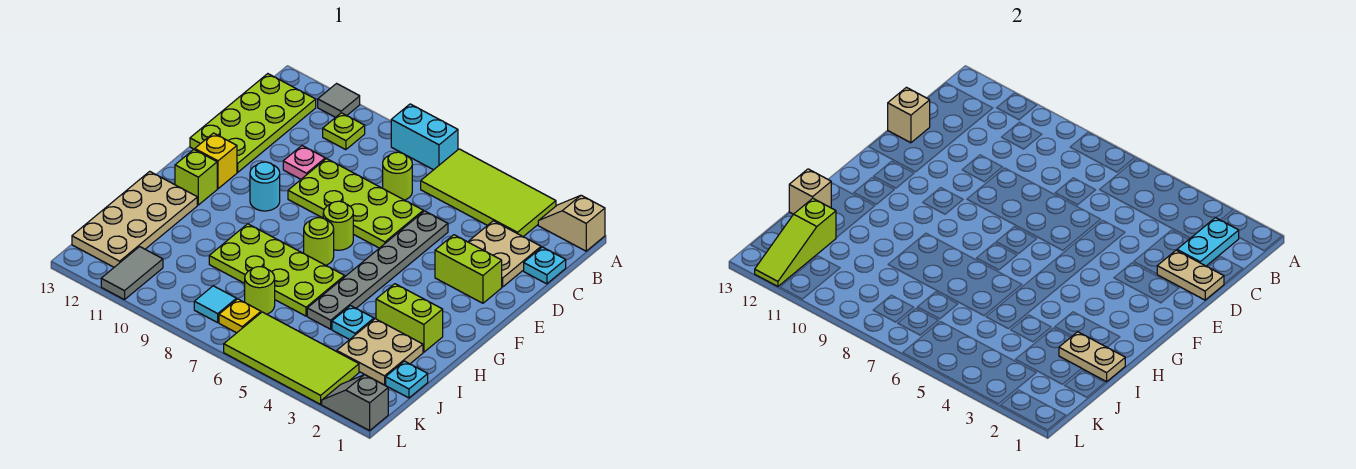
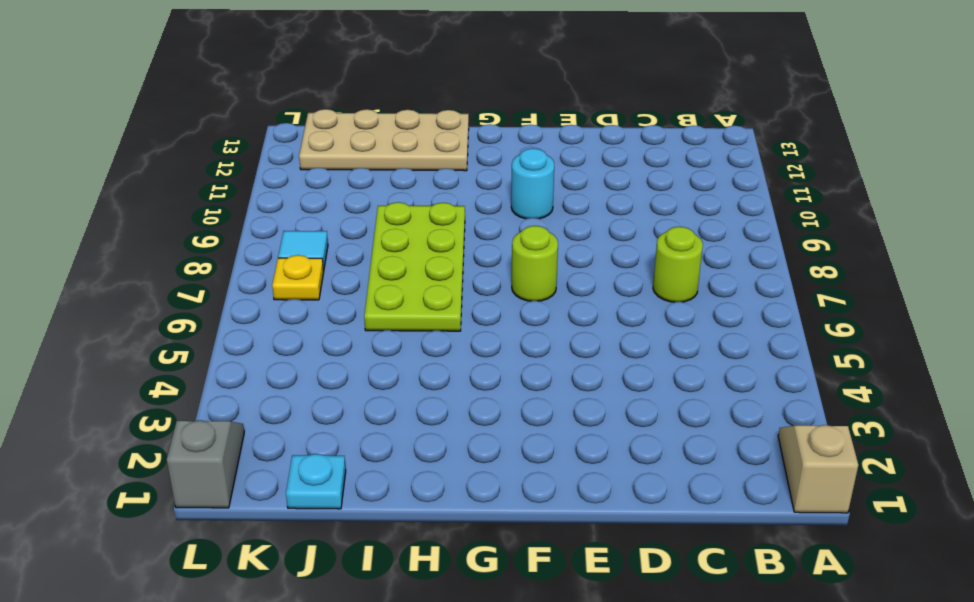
none -> lime tile A3:B6 level 1
none -> cyan brick A7:A8 level 1
none -> grey tile A11 level 1
none -> lime plate B10 level 1

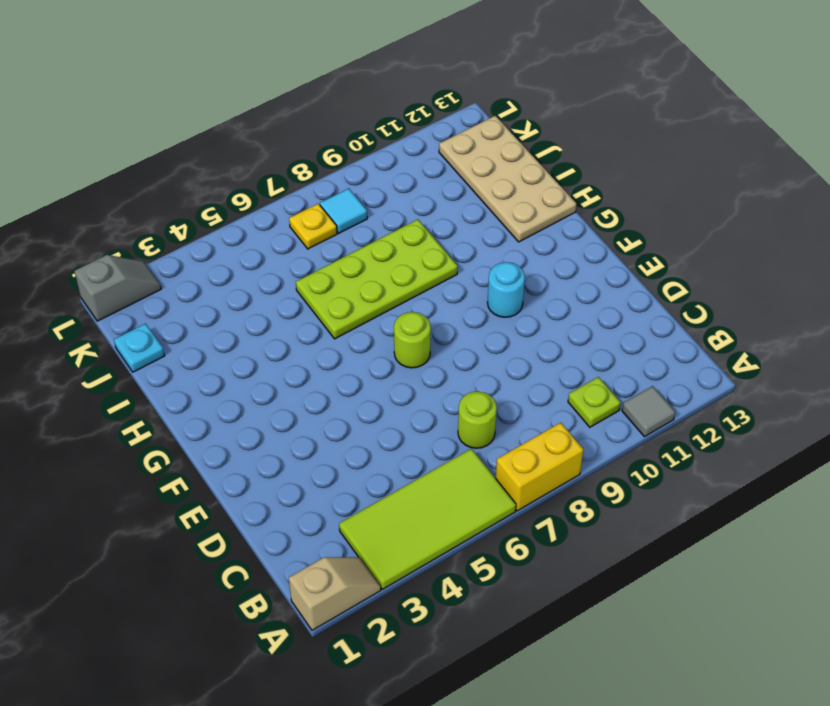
yellow brick A7:A8 level 1 -> cyan brick A7:A8 level 1
none -> lime plate B12:E13 level 1
none -> cyan plate C1 level 1
none -> tan plate C2:D3 level 1
none -> grey plate D5:I5 level 1

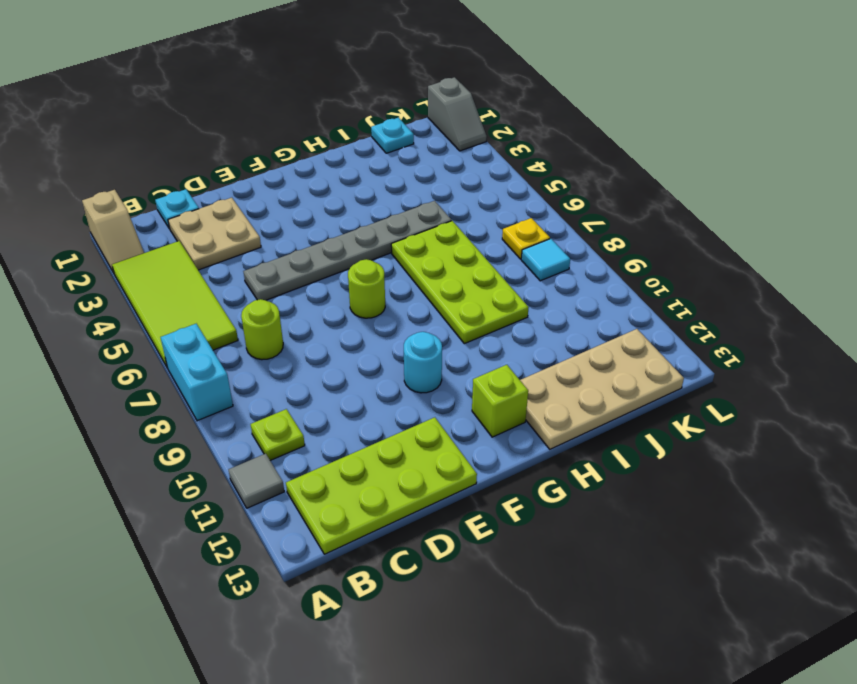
none -> lime plate D6:E9 level 1
none -> pink plate D10 level 1
none -> lime brick E2:E3 level 1
none -> yellow brick F12 level 1

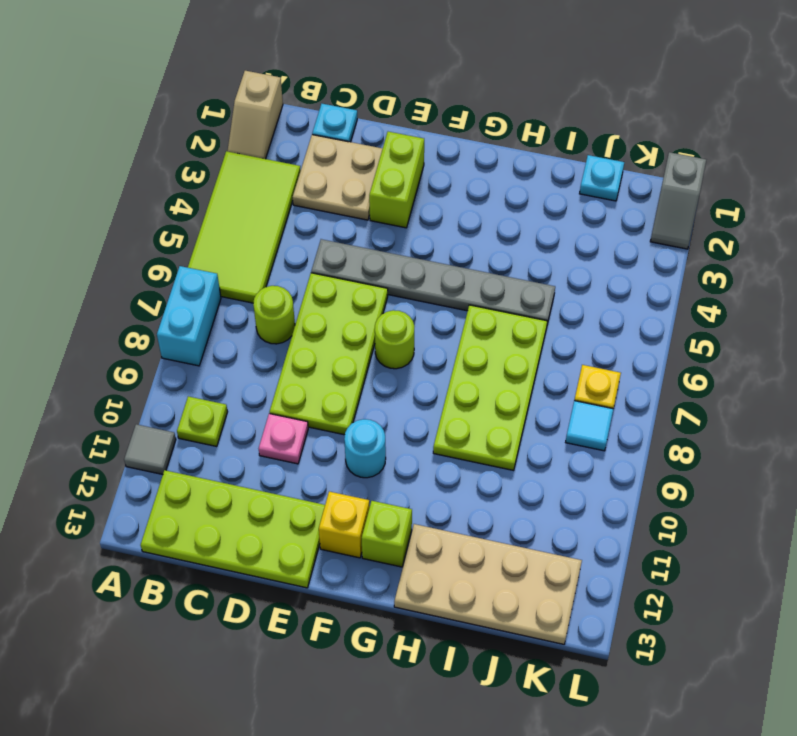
none -> lime round brick G7 level 1
none -> lime brick H2:H3 level 1
none -> tan plate I2:J3 level 1
none -> cyan plate I4 level 1

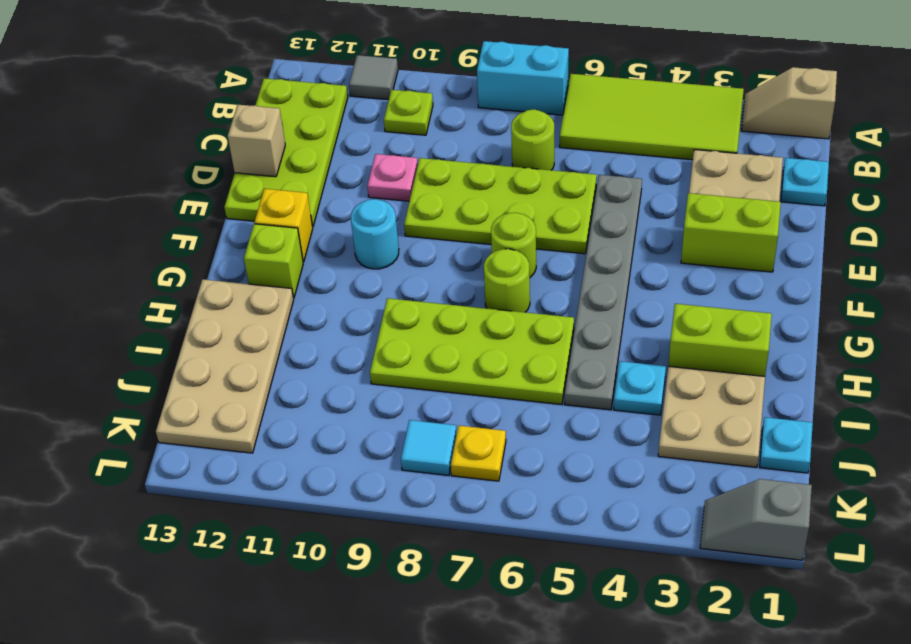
none -> lime round brick J7 level 1
none -> lime tile K3:L6 level 1
none -> grey tile K11:L11 level 1
none -> cyan plate B2:C2 level 2

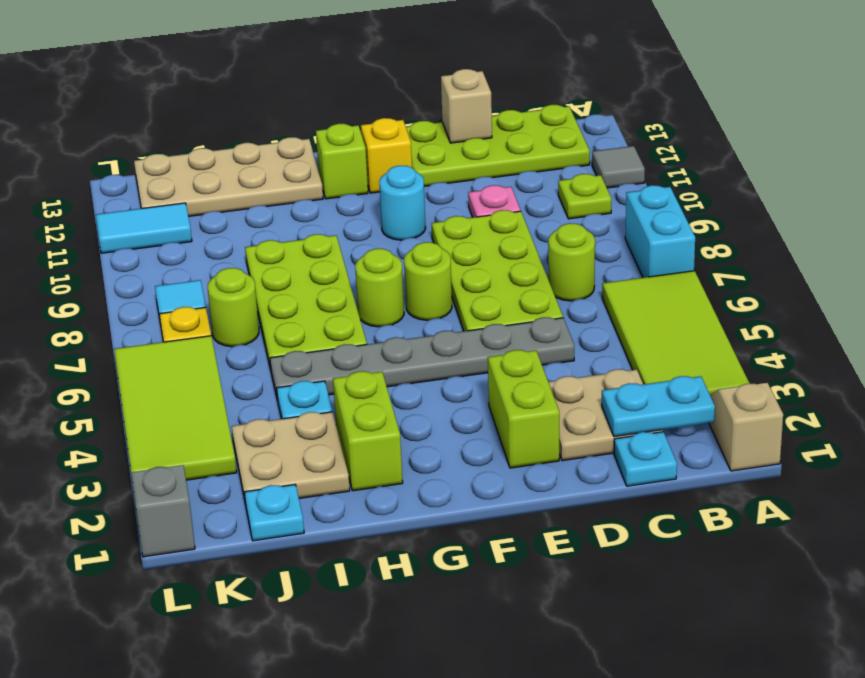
cyan tile K11:L11 level 1 -> grey tile K11:L11 level 1
none -> tan plate D1:D2 level 2
none -> tan plate I1:I2 level 2
none -> tan brick I13 level 2
none -> lime slope J12:L12 level 2 top J

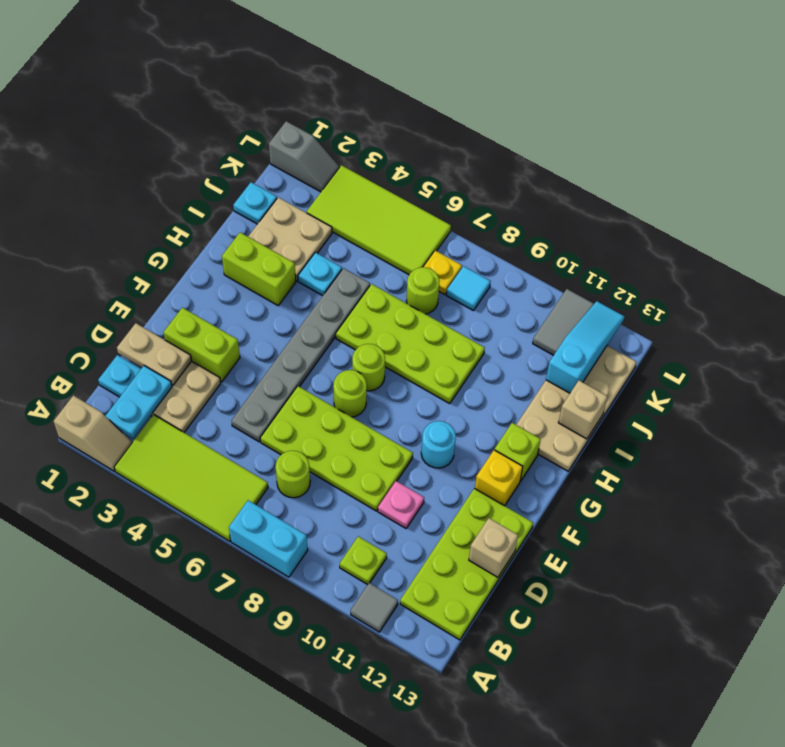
cyan slope J12:L12 level 2 top J -> lime slope J12:L12 level 2 top J
none -> tan plate I1:I2 level 2

